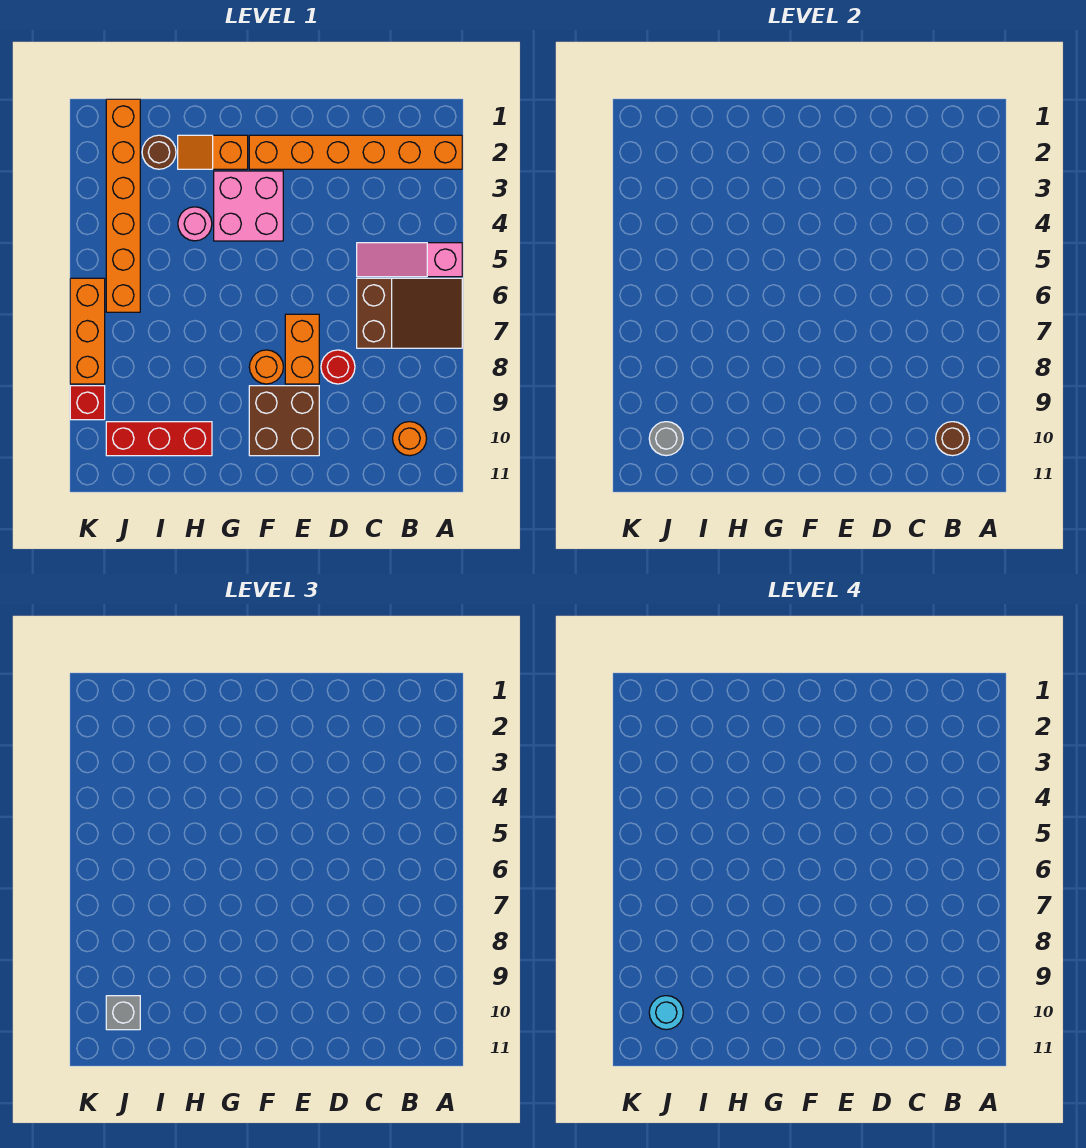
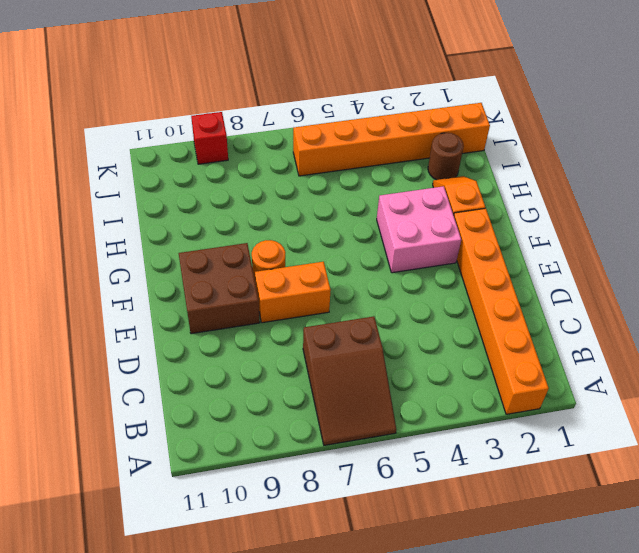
none -> pink slope A5:C5 level 1 top A
none -> orange round brick B10 level 1
none -> red round brick D8 level 1

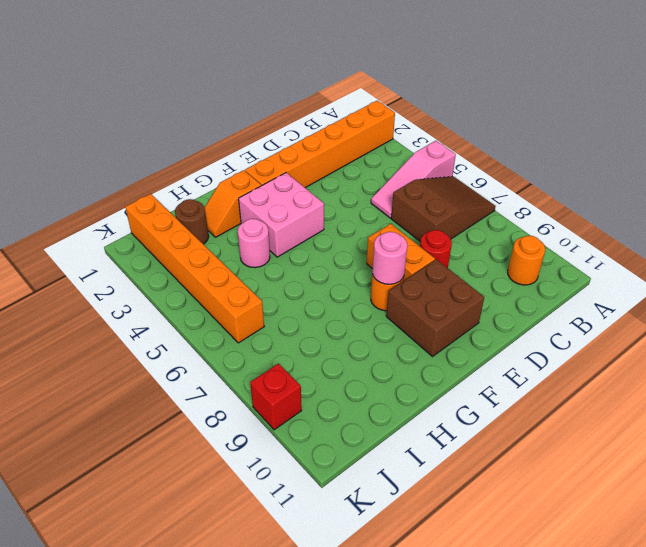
pink round brick F8 level 2 -> none
none -> red brick H10:J10 level 1
none -> orange brick K6:K8 level 1
none -> brown round brick B10 level 2

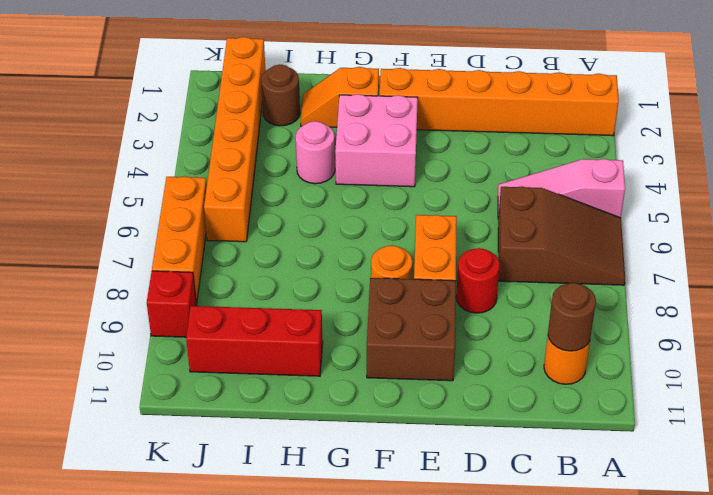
none -> grey round brick J10 level 2
none -> grey brick J10 level 3
none -> cyan round brick J10 level 4

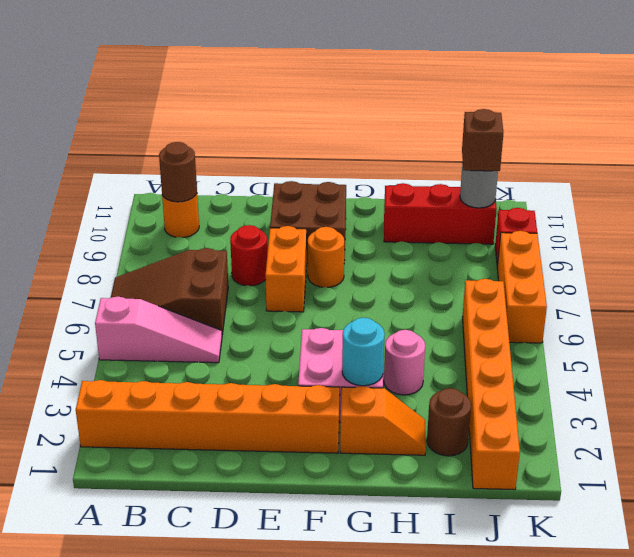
cyan round brick G3 level 2 -> cyan round brick J10 level 4
brown brick J10 level 3 -> grey brick J10 level 3

